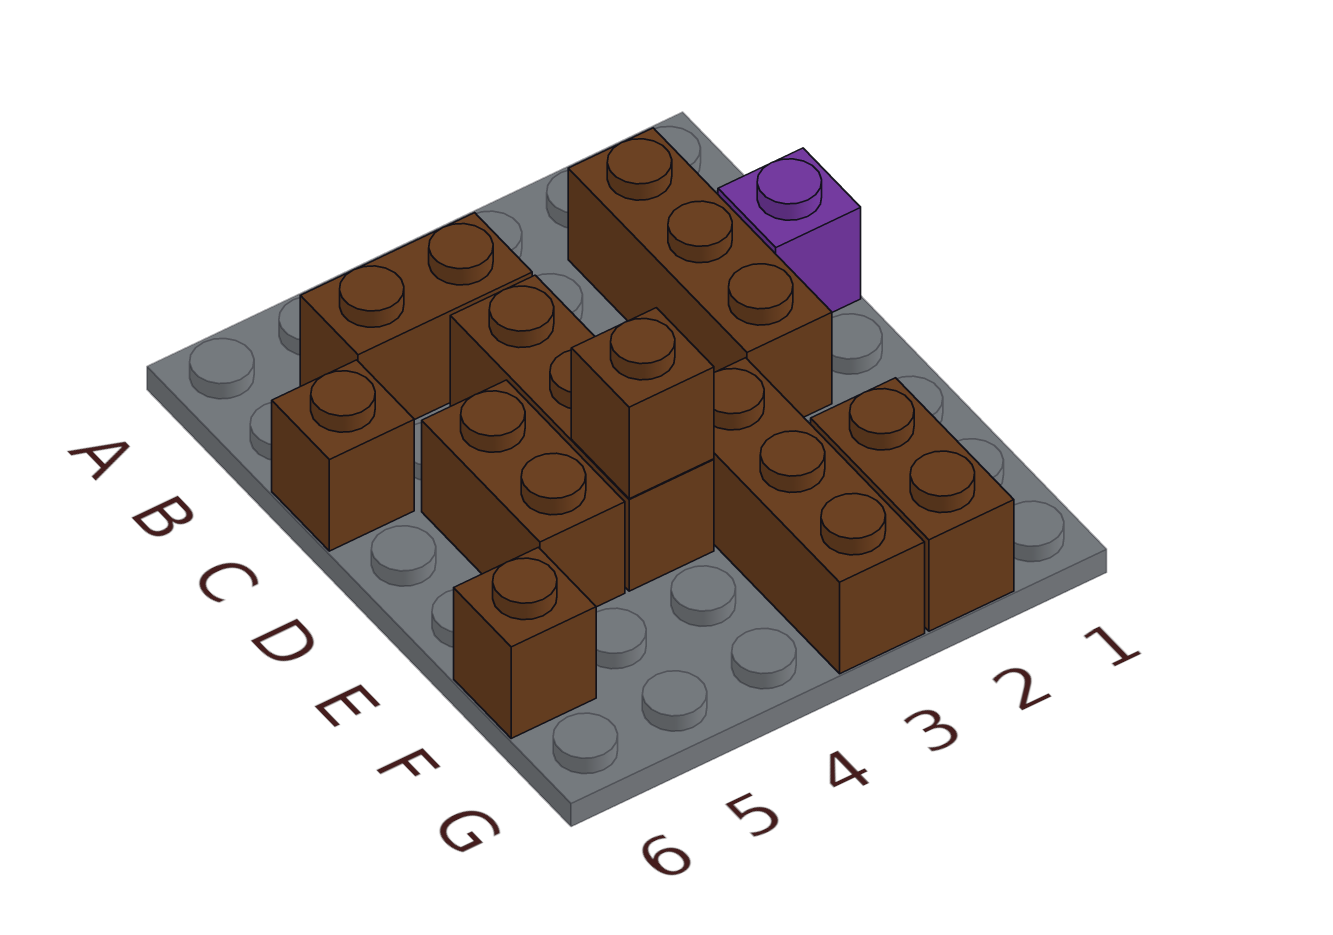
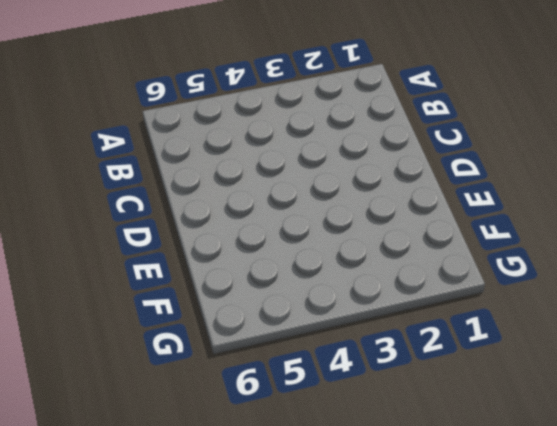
none -> brown brick B2:D2 level 1
none -> brown brick B4:B5 level 1

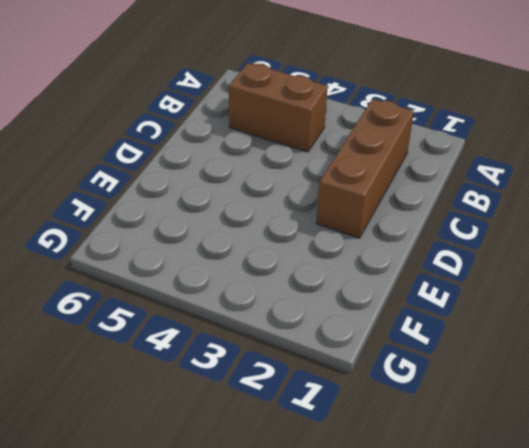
none -> purple brick C1 level 1
none -> brown brick C4:E4 level 1

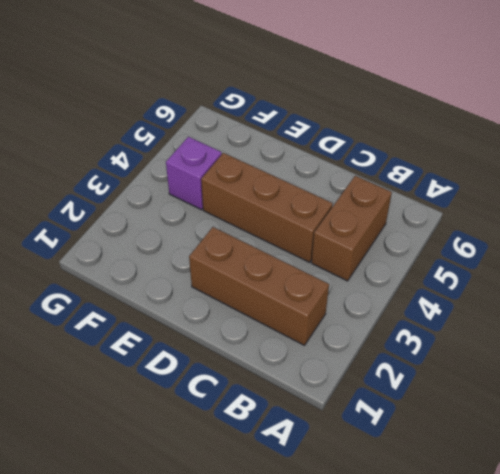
purple brick F4 level 1 -> purple brick C1 level 1
none -> brown brick C6 level 1
none -> brown brick D5:E5 level 1

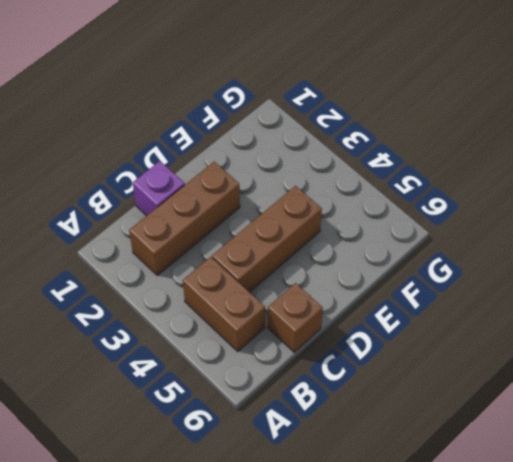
none -> brown brick D5:E5 level 1
none -> brown brick E3:G3 level 1

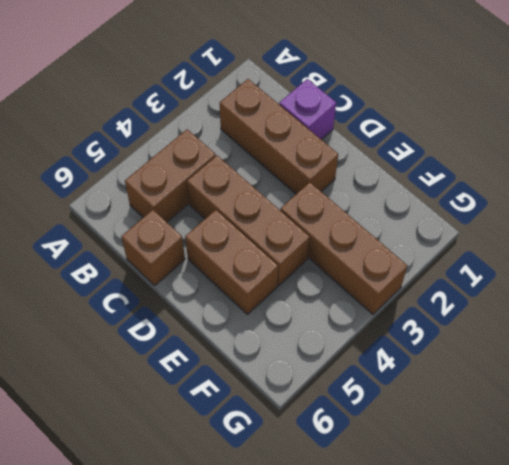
none -> brown brick F2:G2 level 1
none -> brown brick F6 level 1

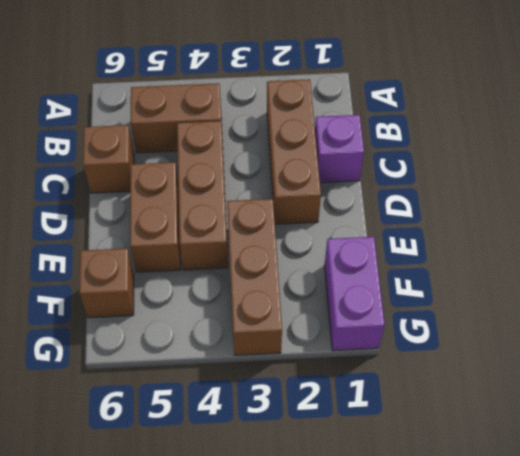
purple brick F1:G1 level 1 -> none
none -> brown brick F2:G2 level 1
none -> brown brick E4 level 2

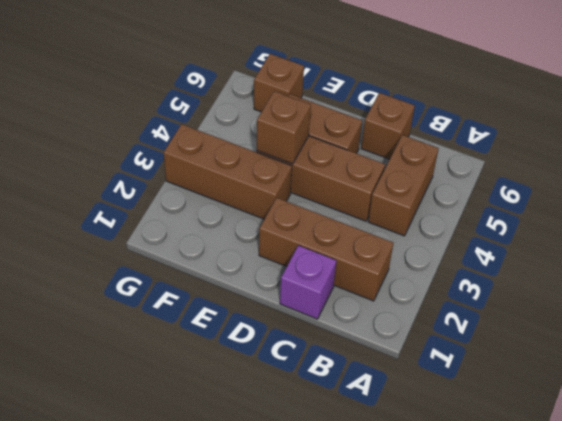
none -> brown brick F2:G2 level 1

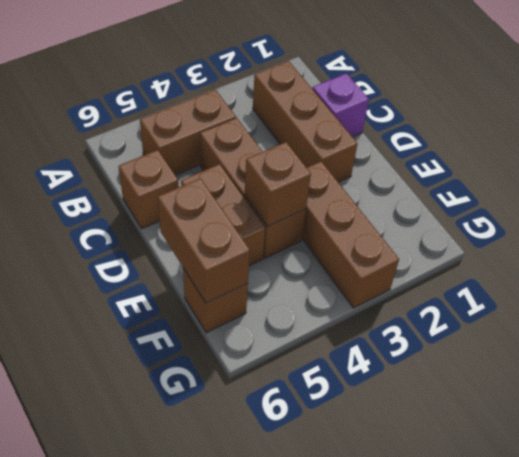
brown brick E6:F6 level 2 -> brown brick F2:G2 level 1

